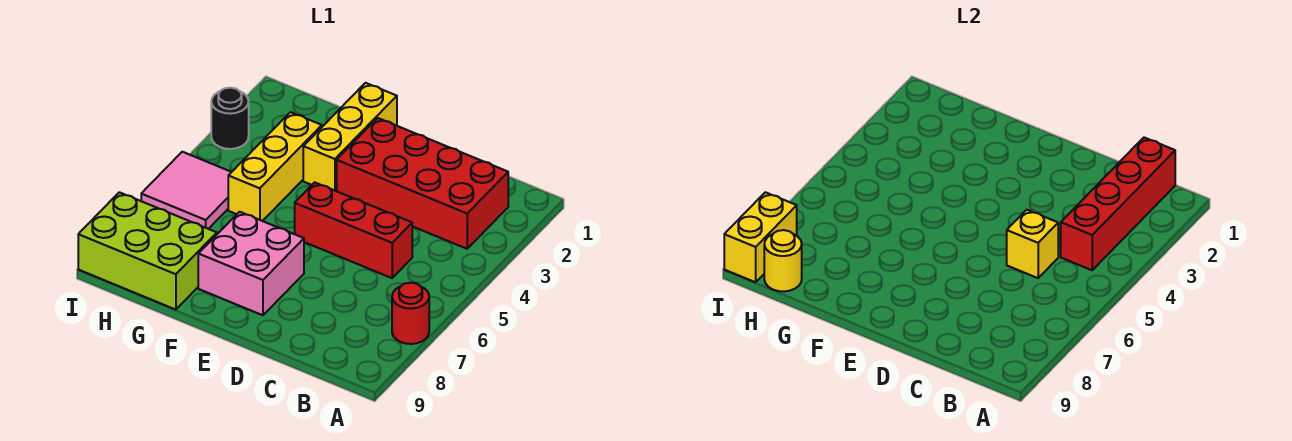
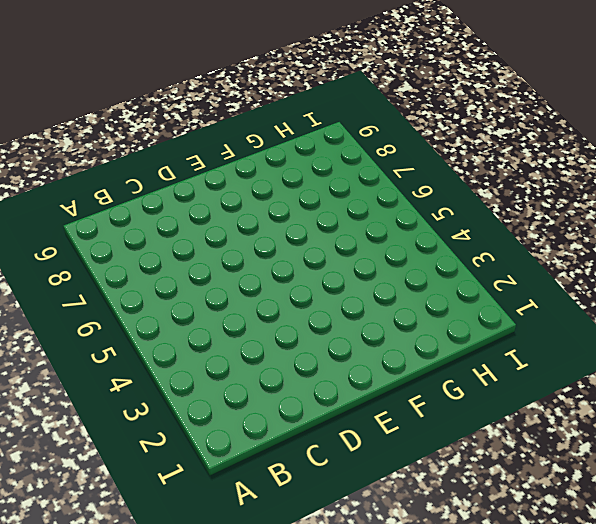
none -> red round brick A7 level 1
none -> red brick B2:E3 level 1
none -> red brick C5:E5 level 1

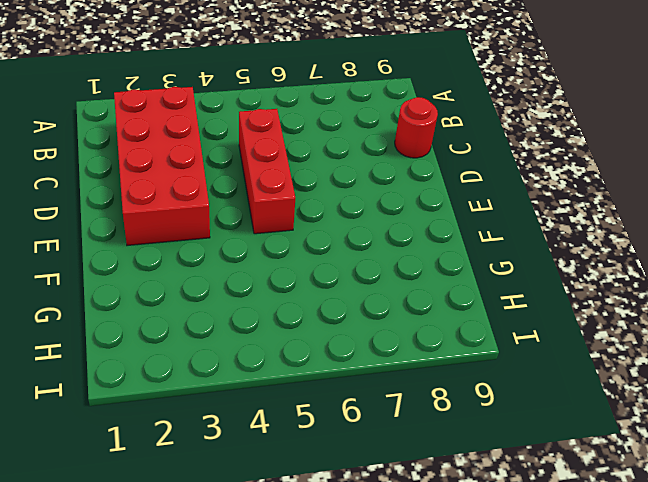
red round brick C9 level 1 -> red round brick A7 level 1
none -> pink brick E7:F8 level 1
none -> yellow brick F1:F3 level 1
none -> yellow brick G3:G5 level 1

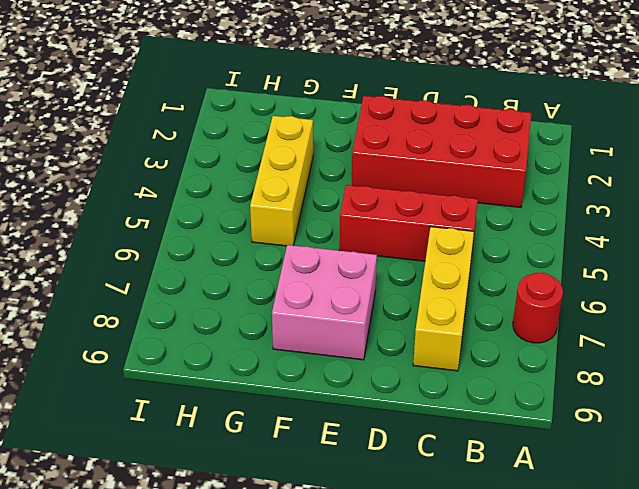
yellow brick C6:C8 level 1 -> yellow brick F1:F3 level 1
none -> lime brick G8:I9 level 1
none -> pink tile H5:I6 level 1
none -> black round brick I3 level 1

